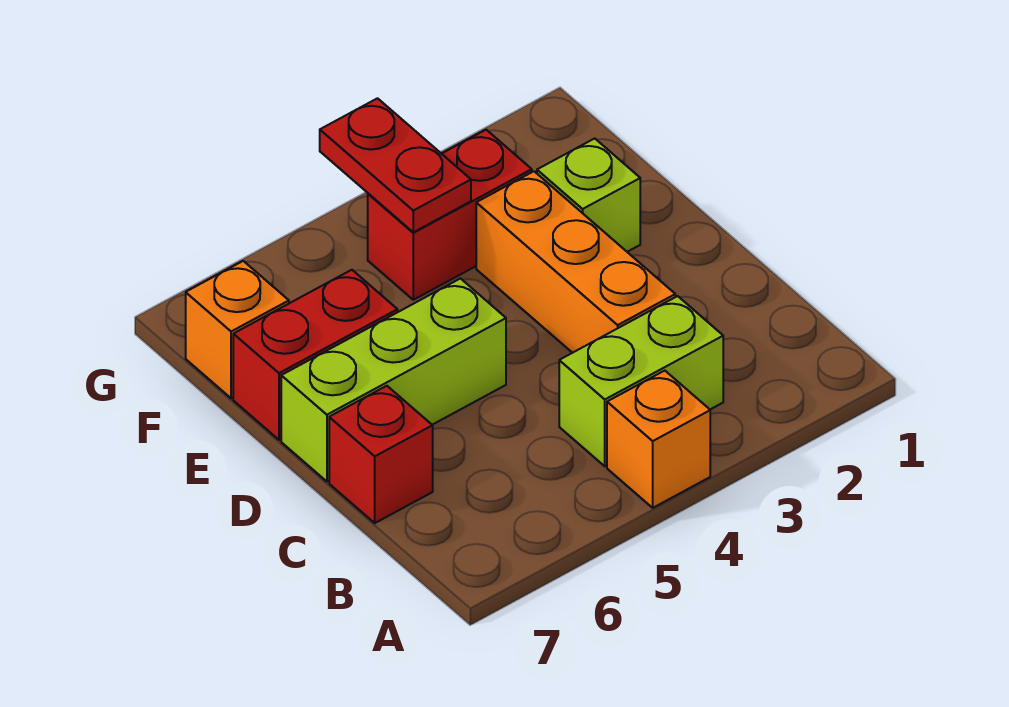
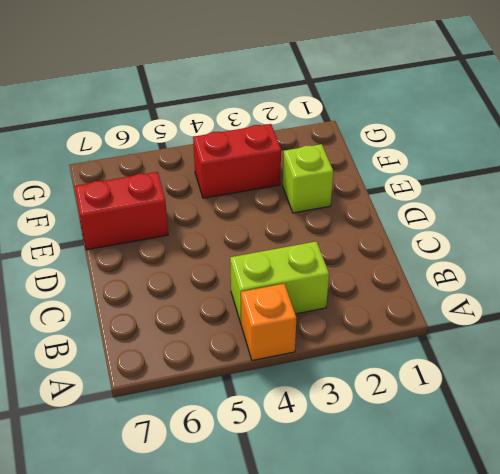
none -> orange brick C3:E3 level 1
none -> red brick C7 level 1

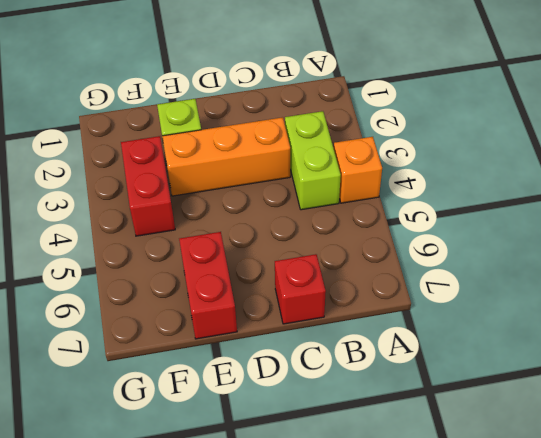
none -> lime brick D5:D7 level 1
none -> orange brick F7 level 1

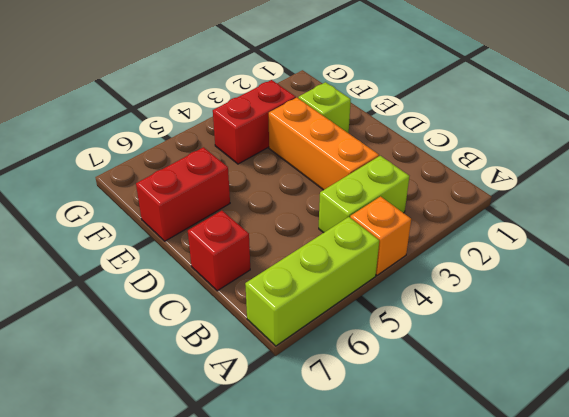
lime brick A5:A7 level 1 -> lime brick D5:D7 level 1
none -> orange brick F7 level 1
none -> red plate F4:G4 level 2

